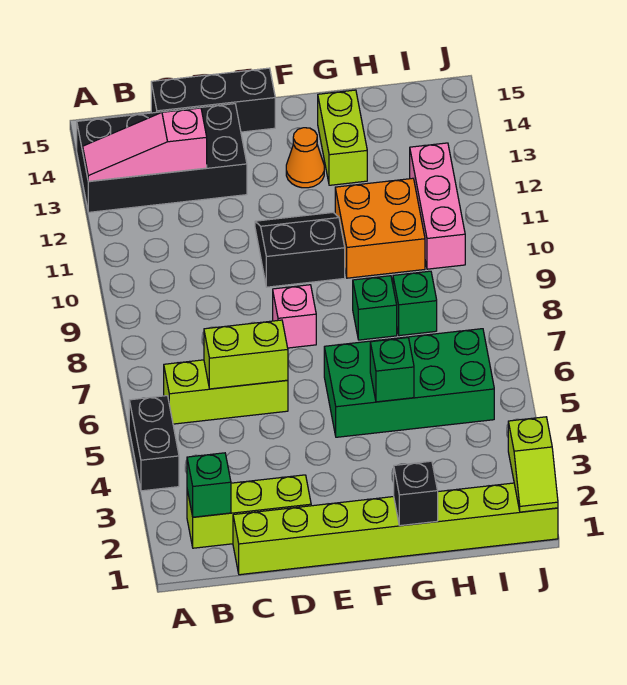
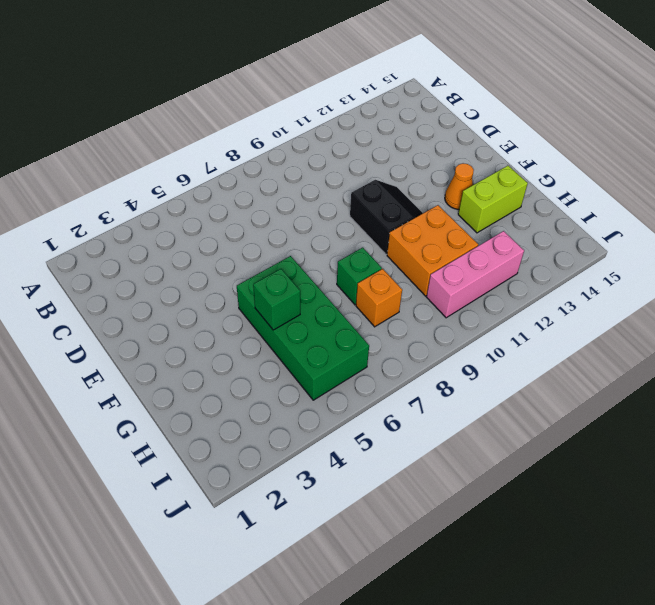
orange brick H8 level 1 -> green brick H8 level 1
none -> black brick A4:A5 level 1
none -> black brick A13:D14 level 1
none -> lime brick B2:D2 level 1

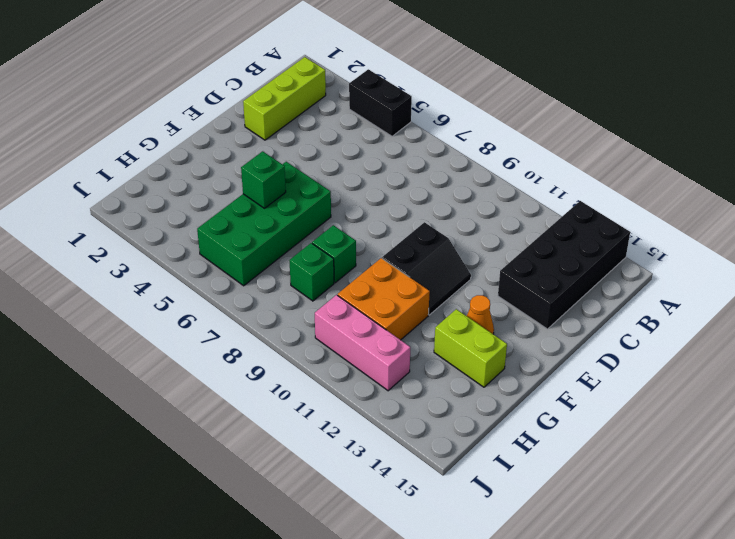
none -> lime brick B6:D6 level 1
none -> lime brick C1:J1 level 1
none -> black brick C15:E15 level 1

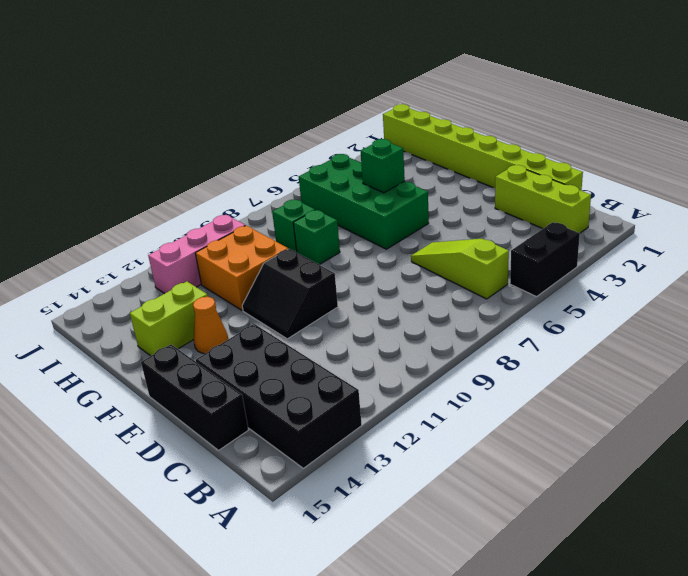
lime slope B6:D6 level 1 top B -> lime brick B6:D6 level 1
none -> pink brick E8 level 1
none -> pink slope A13:C13 level 2 top C
none -> green brick B2 level 2

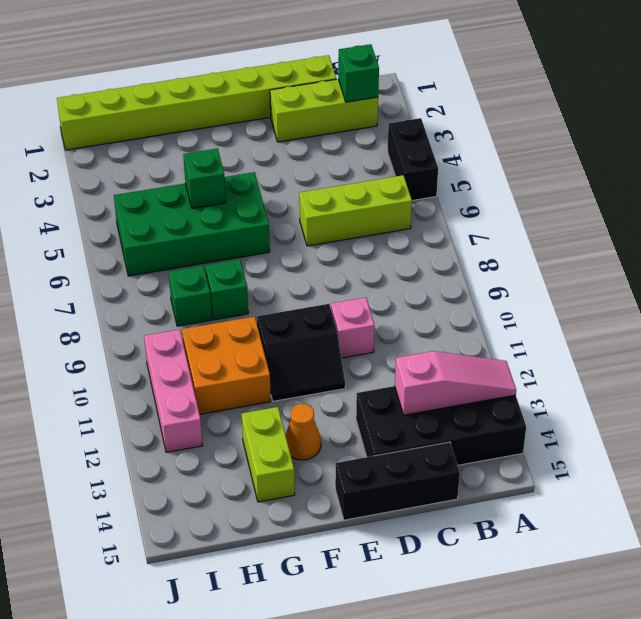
pink brick D10 level 1 -> pink brick E8 level 1
none -> lime brick C6:D6 level 2
none -> black brick G1 level 2
none -> lime slope J1:J2 level 2 top 2

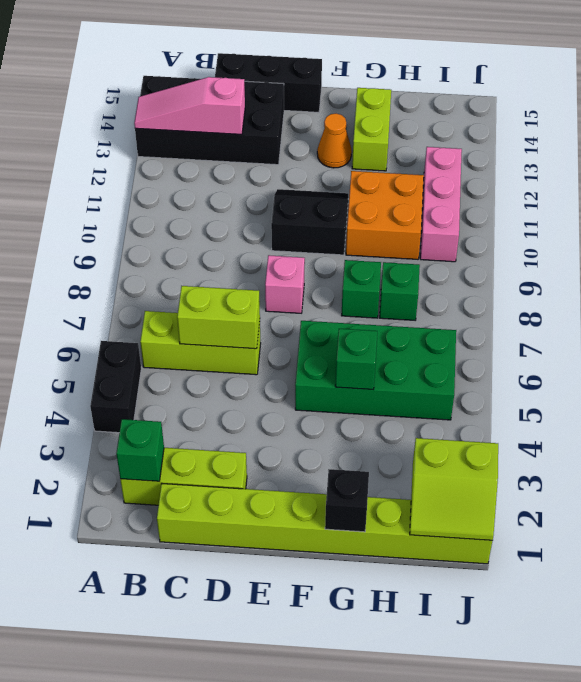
lime slope I1:J2 level 2 top 2 -> lime slope J1:J2 level 2 top 2

